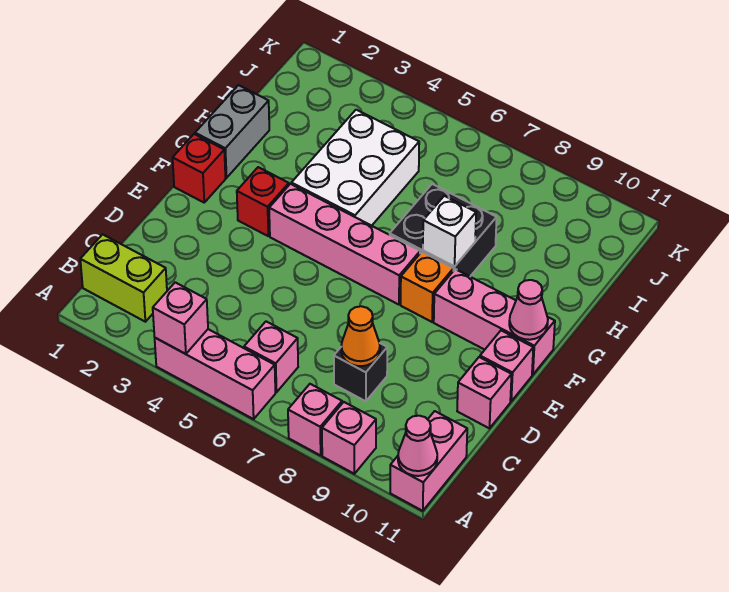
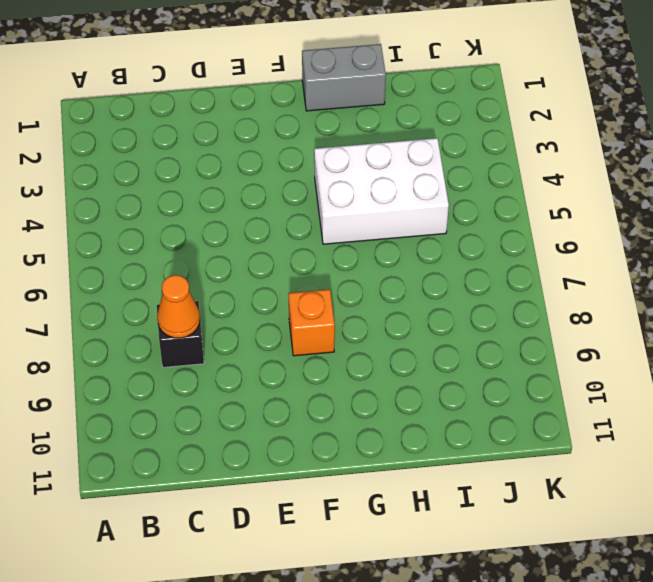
none -> pink brick A4:A6 level 1
none -> pink brick A8 level 1
none -> pink brick A9 level 1

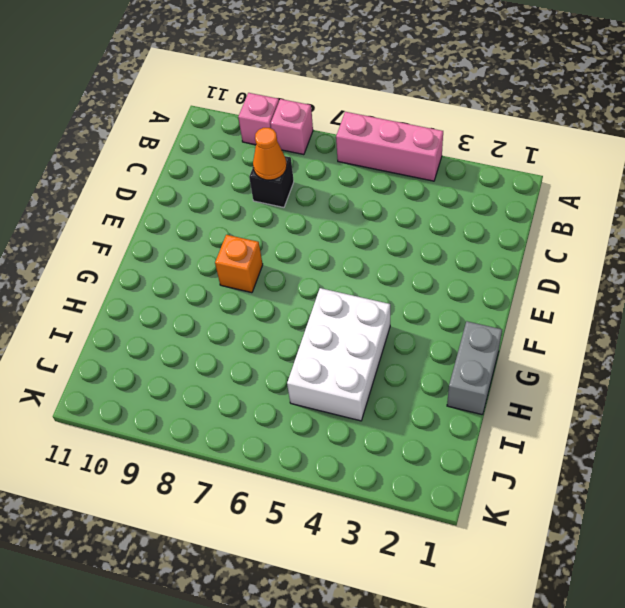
none -> pink brick A11:B11 level 1
none -> lime brick B1:B2 level 1
none -> pink brick B6 level 1

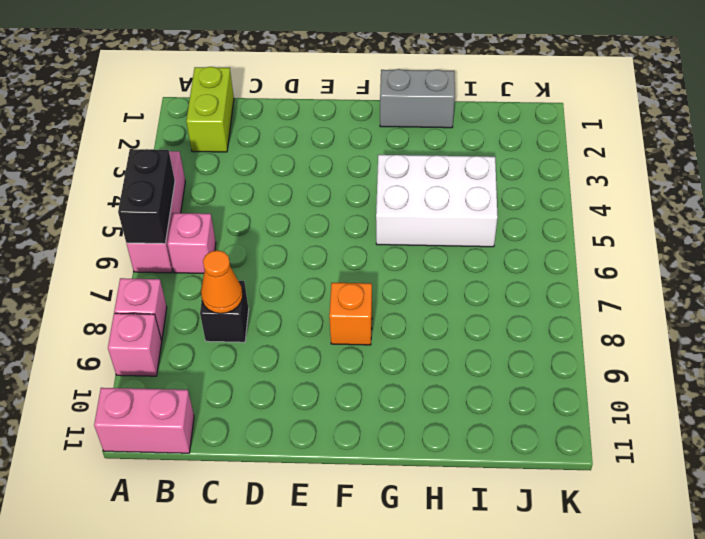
black brick A5:A6 level 2 -> none
none -> pink brick D11 level 1
none -> pink brick E11 level 1
none -> red brick F1 level 1

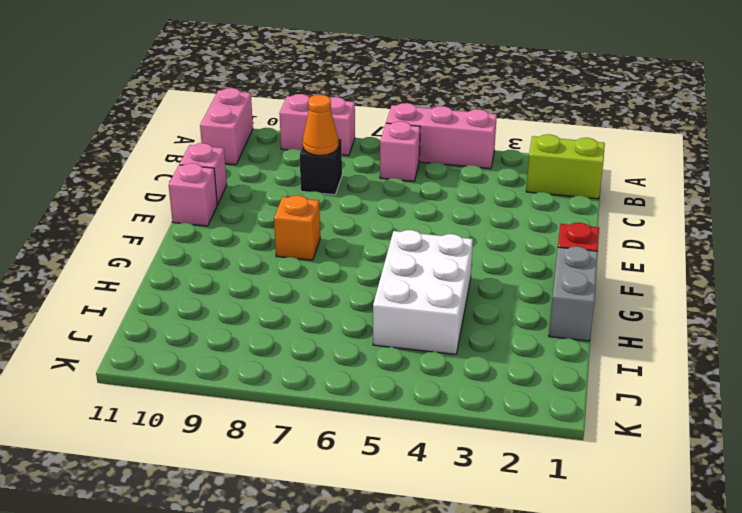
none -> red brick F3 level 1
none -> pink brick F4:F7 level 1
none -> pink brick F9:F11 level 1

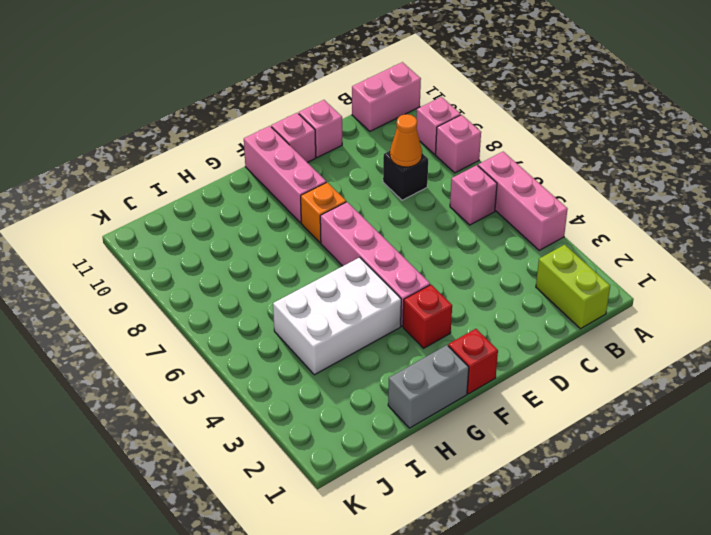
none -> black brick G7:H8 level 1
none -> pink brick A4 level 2
none -> pink cone A11 level 2

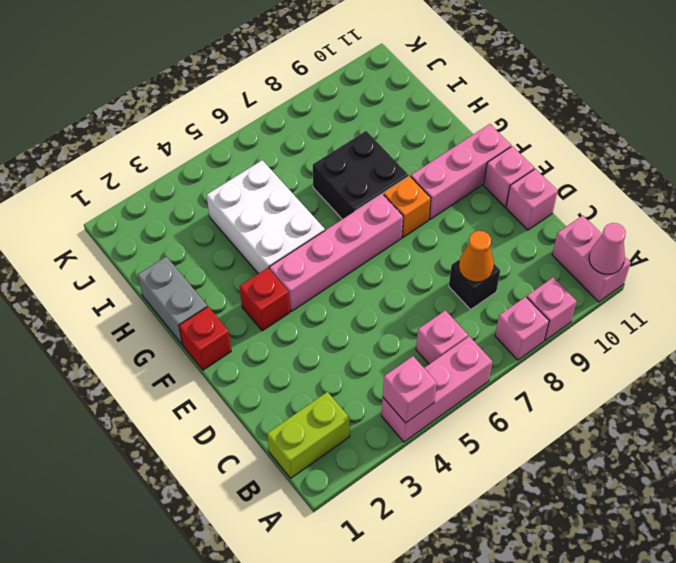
none -> pink cone F11 level 2
none -> white brick G8 level 2

